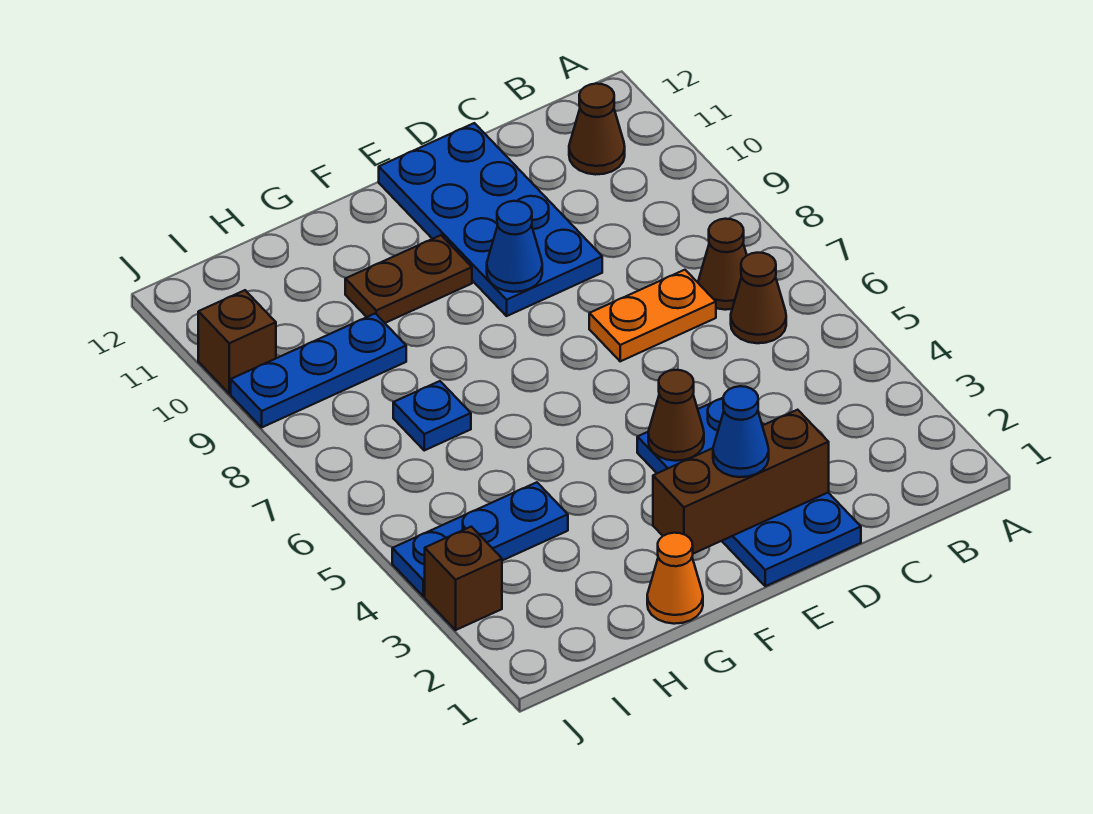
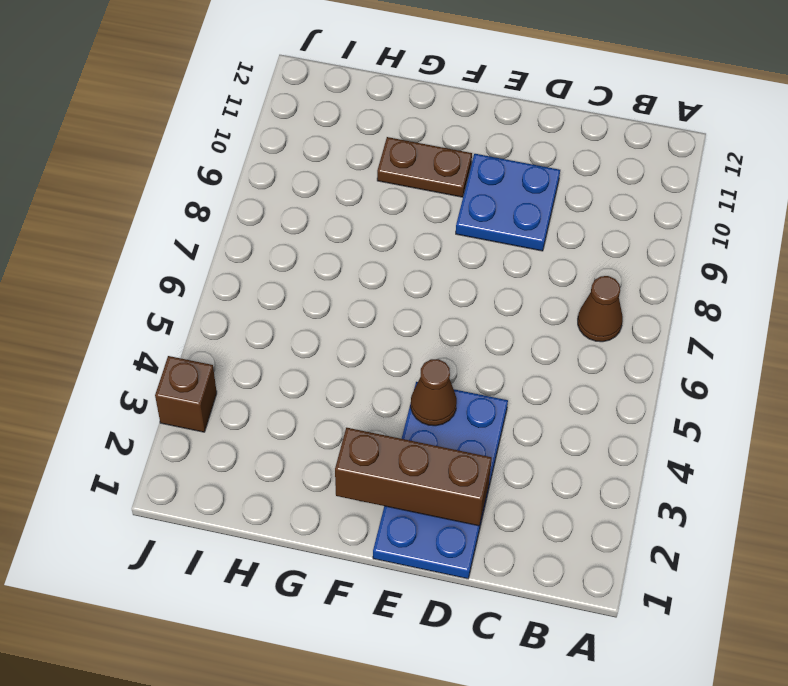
blue plate D9:E10 level 1 -> blue plate D9:E12 level 1
none -> brown cone B6 level 1
none -> brown cone B11 level 1
none -> orange plate C7:D7 level 1

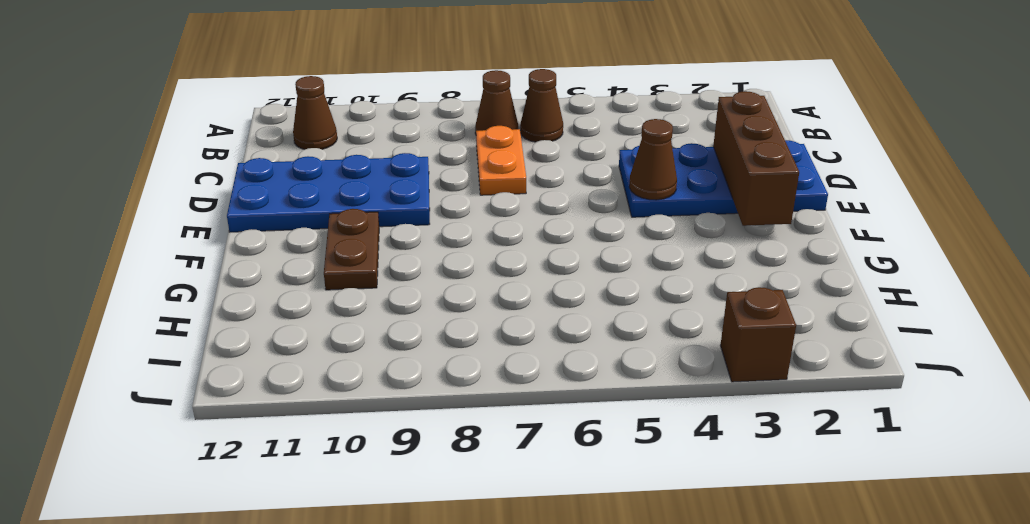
none -> orange cone G1 level 1
none -> blue plate H4:J4 level 1
none -> blue plate H7 level 1

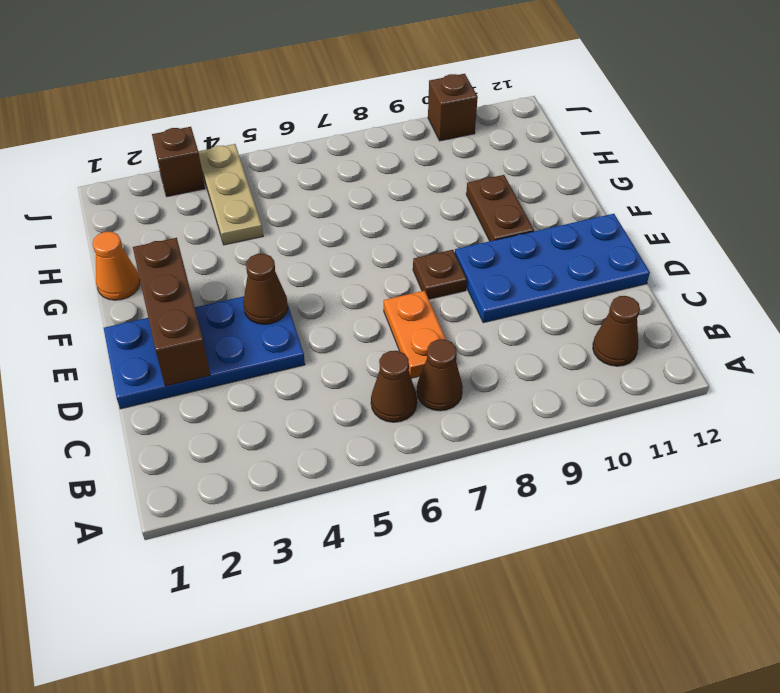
brown plate E8 level 1 -> none
tan plate H4:J4 level 1 -> blue plate H4:J4 level 1
none -> blue plate H7 level 1
none -> blue plate H9:J9 level 1
none -> blue cone E9 level 2

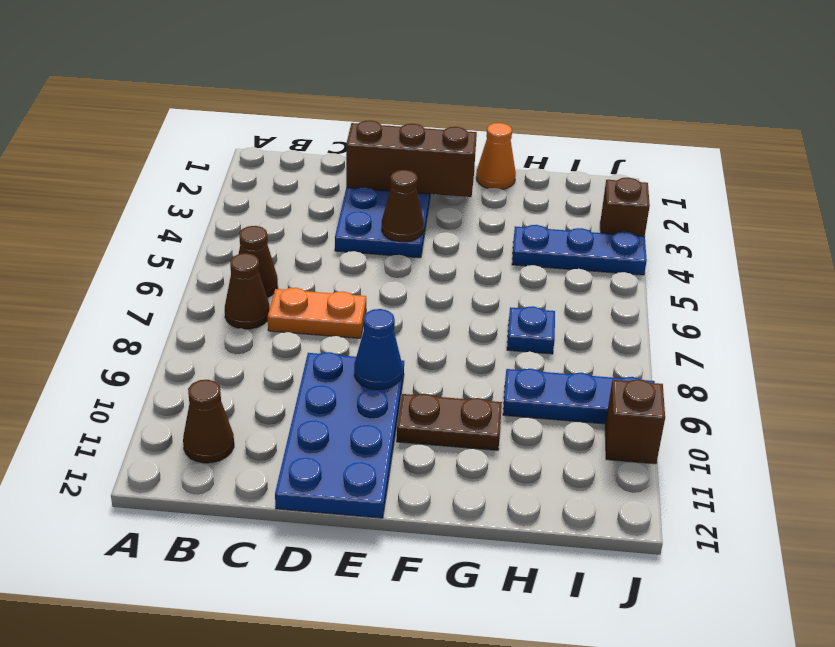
none -> blue cone E2 level 3

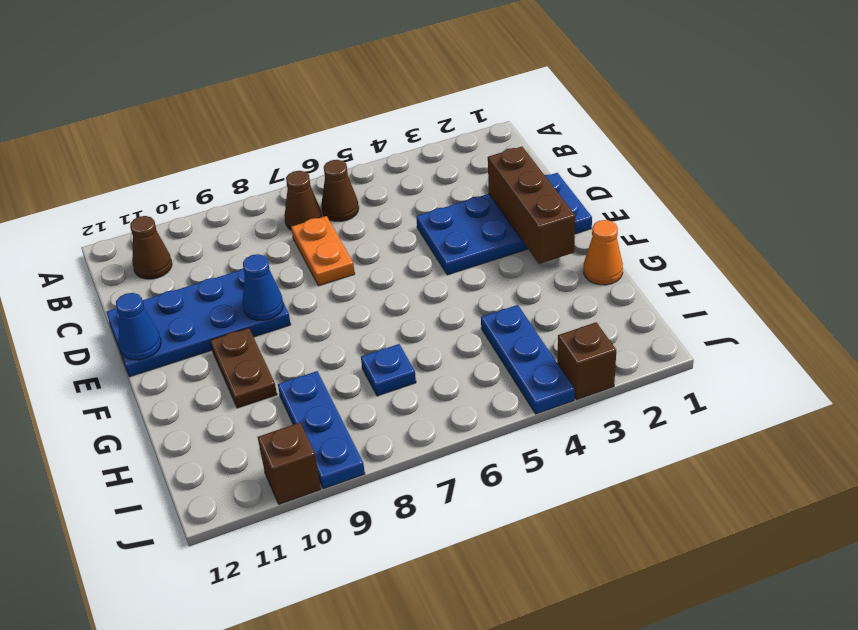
blue cone E12 level 2 -> blue cone E2 level 3
none -> brown cone E4 level 2

